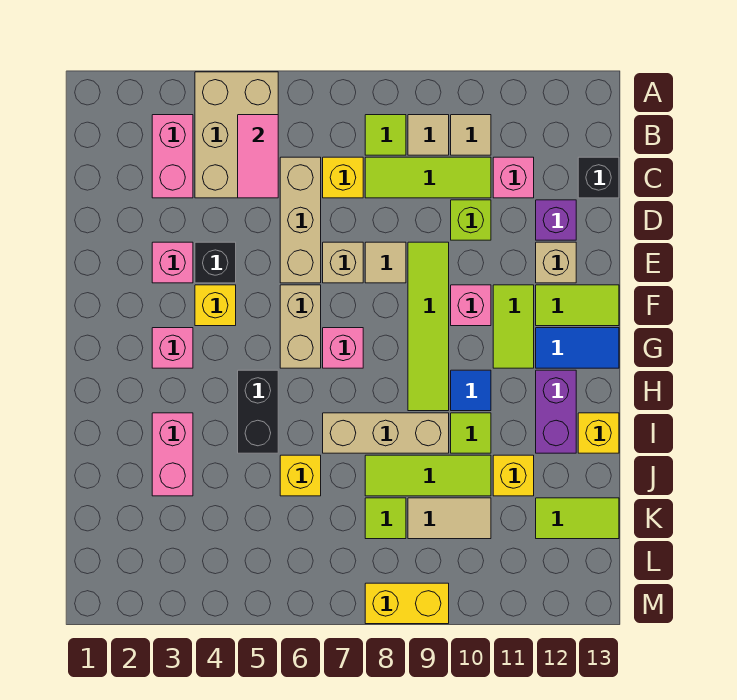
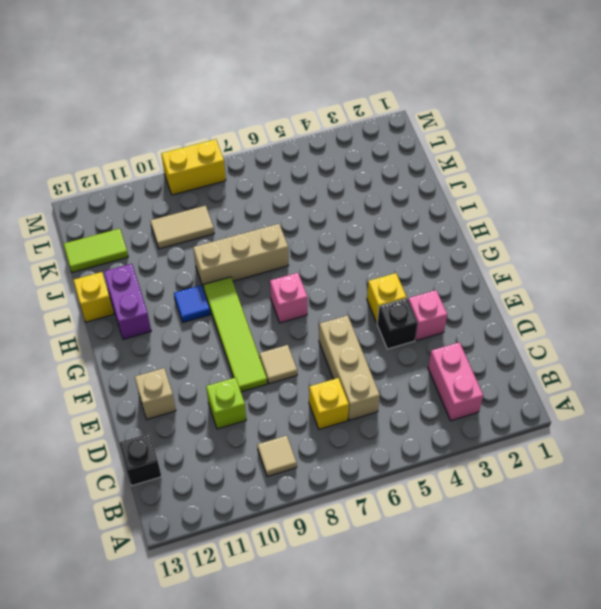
none -> tan brick A4:C5 level 1
none -> lime tile B8 level 1
none -> tan tile B10 level 1
none -> lime tile C8:C10 level 1

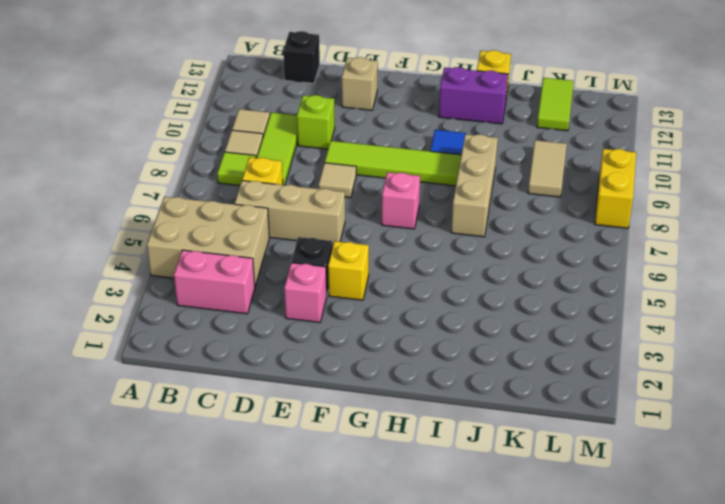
none -> pink brick C11 level 1
none -> purple brick D12 level 1
none -> tan brick E7 level 1
none -> tan brick F6:G6 level 1

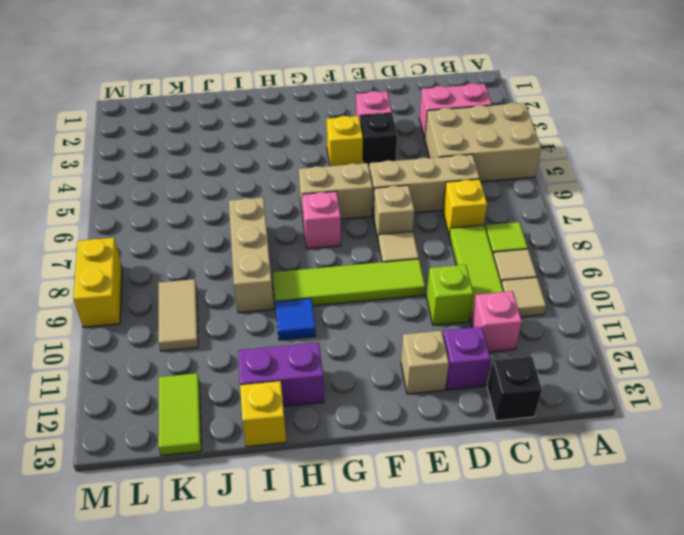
none -> pink brick F10 level 1
none -> lime tile F11:G11 level 1
none -> lime tile F12:F13 level 1
none -> pink brick G3 level 1

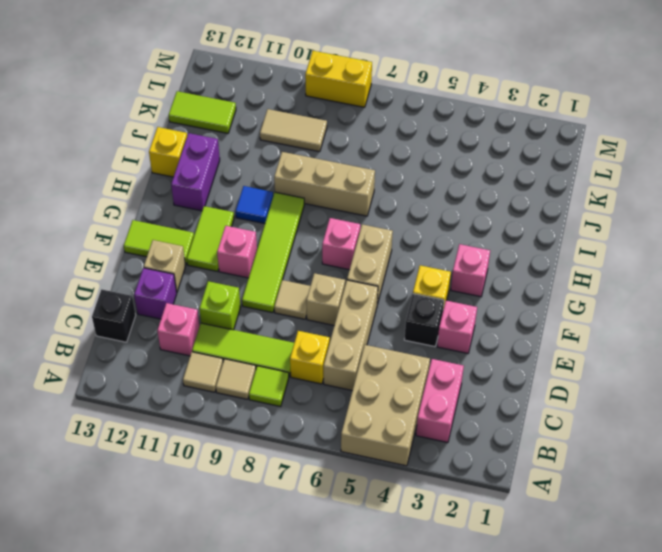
none -> blue tile G12:G13 level 1
none -> black brick H5:I5 level 1
none -> pink brick I3:J3 level 1
none -> lime tile I10 level 1

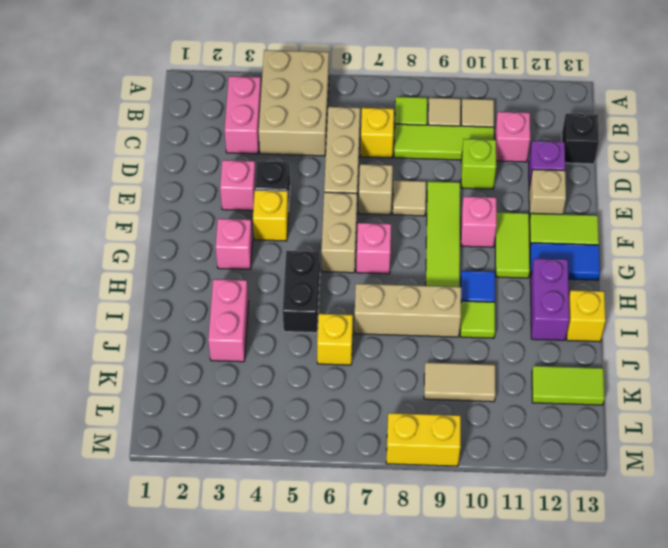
none -> lime tile J8:J10 level 1
none -> yellow brick J11 level 1
none -> lime tile K8 level 1
none -> pink tile B5:C5 level 2

